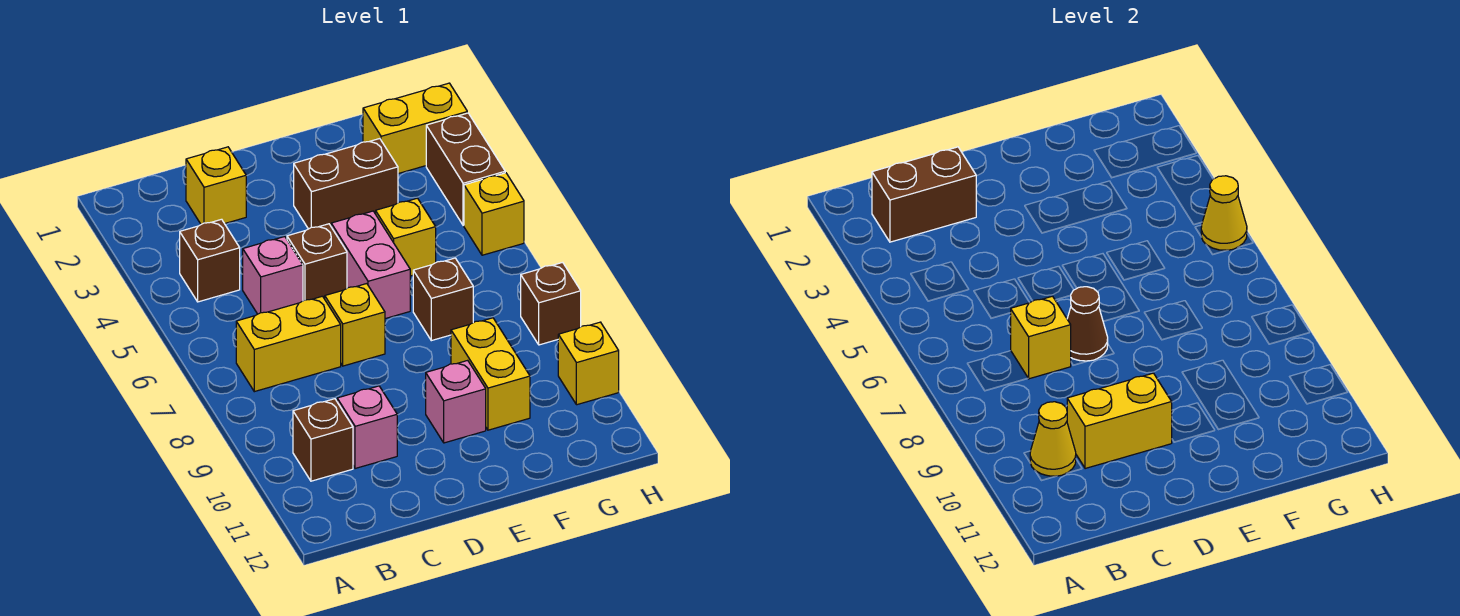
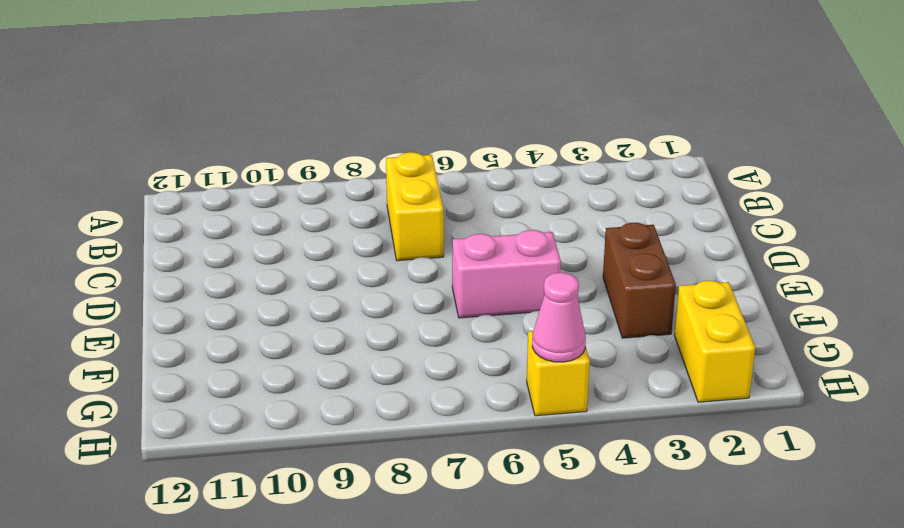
pink cone H5 level 2 -> yellow cone H5 level 2
none -> brown brick B4 level 1
none -> brown brick B10 level 1
none -> yellow brick C2 level 1

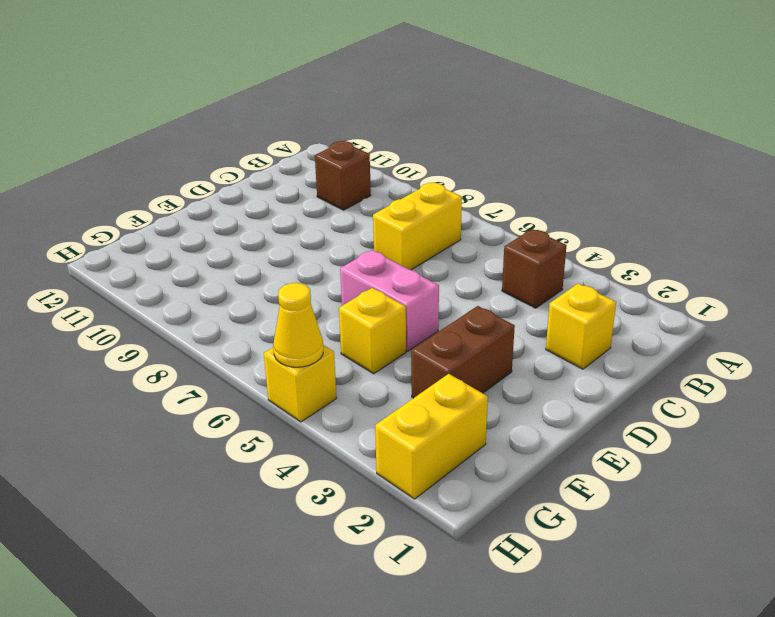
none -> pink brick C5 level 1
none -> pink brick C10 level 1
none -> brown brick D5 level 1

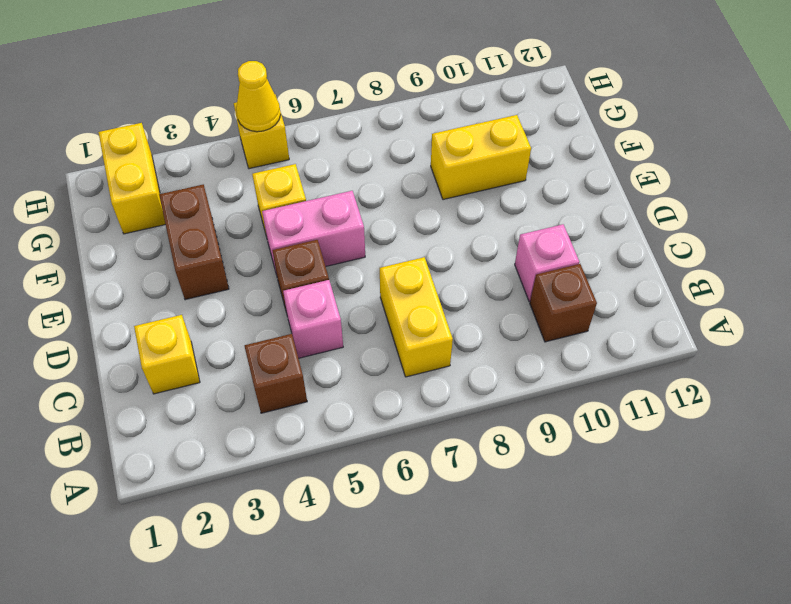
none -> yellow brick D7 level 1
none -> pink brick E10 level 1
none -> brown brick F7 level 1

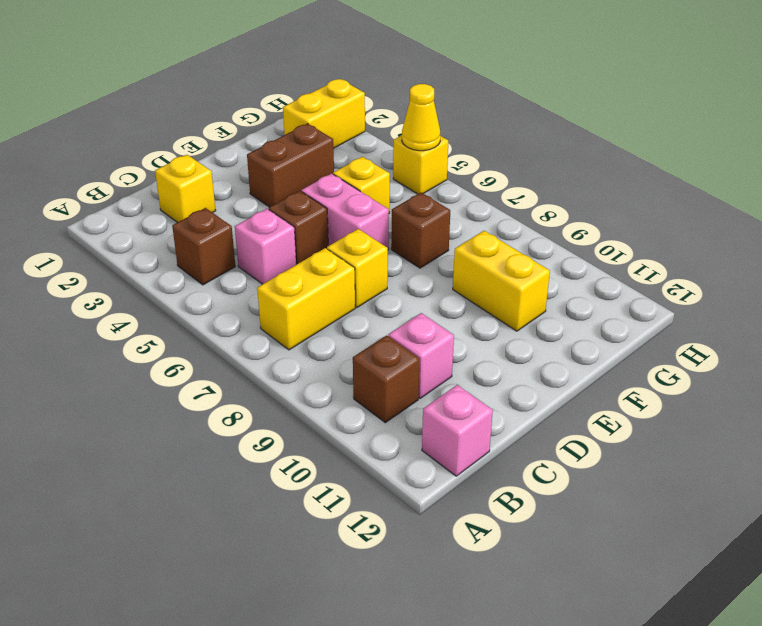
pink brick B12 level 1 -> pink brick E10 level 1
none -> brown brick H3:H4 level 1
none -> brown brick H8 level 1
none -> yellow brick H10 level 1

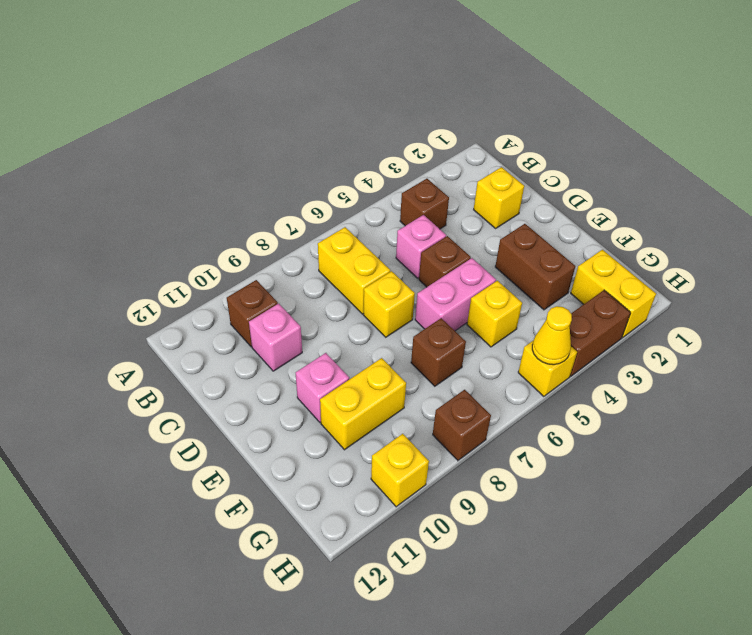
none -> brown brick B2:C2 level 2
none -> yellow cone B10 level 2
none -> yellow brick C7 level 2

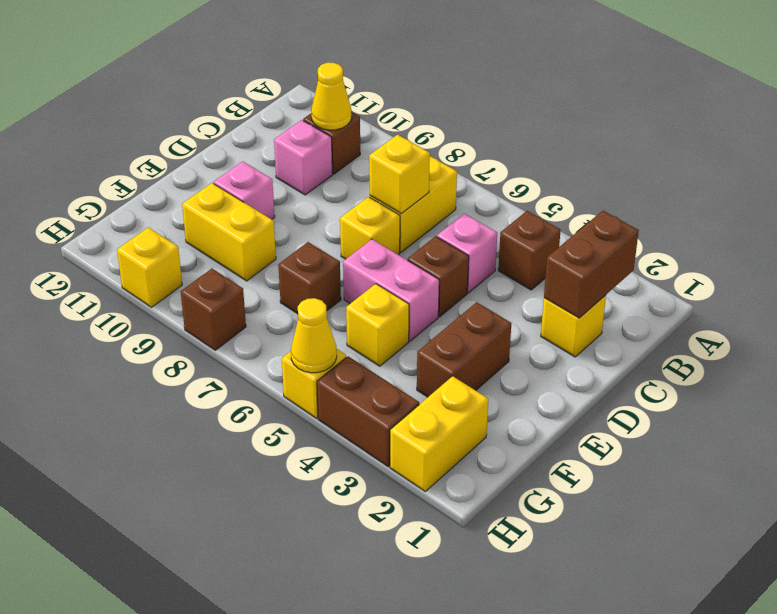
none -> yellow brick C10:D10 level 2
none -> brown cone D7 level 2

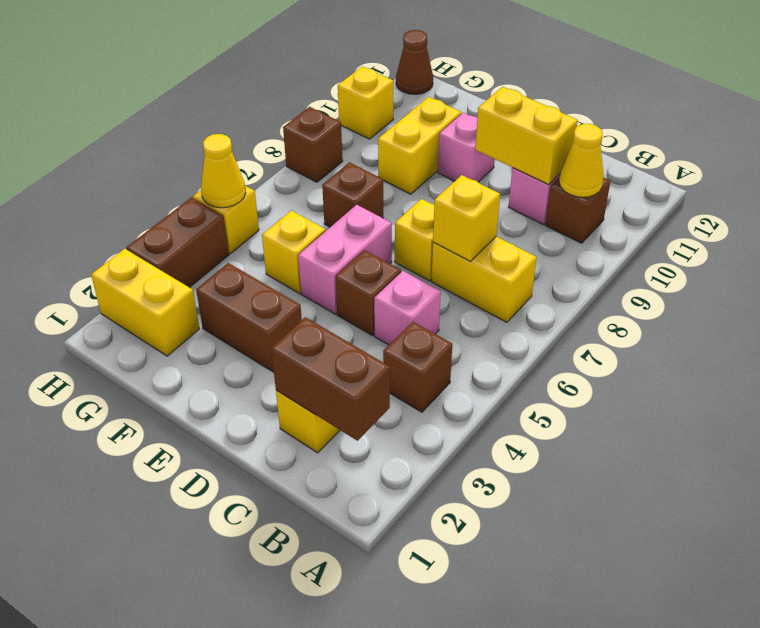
brown cone H12 level 1 -> brown cone D7 level 2

